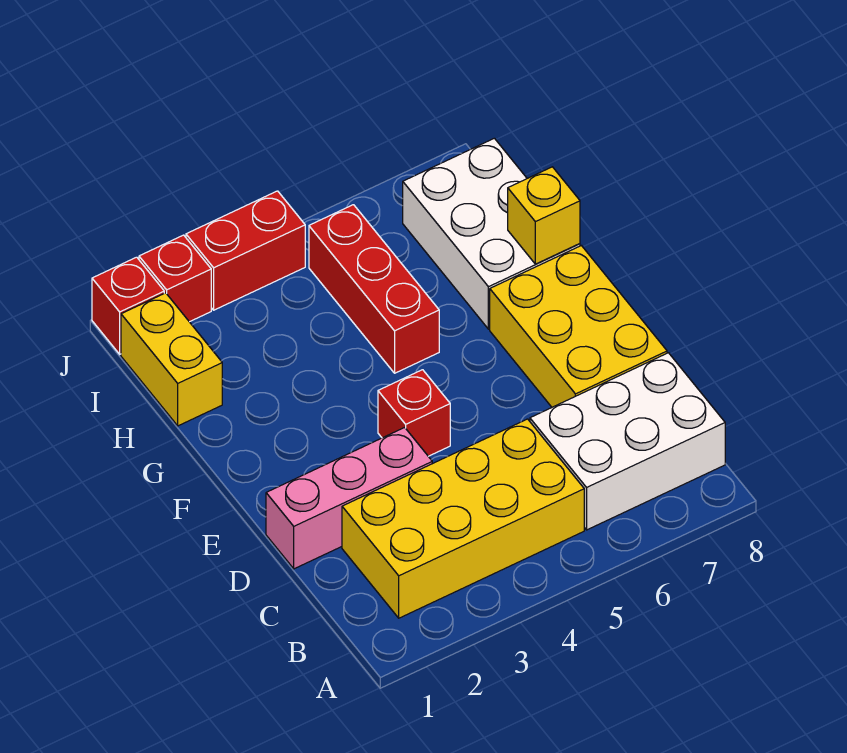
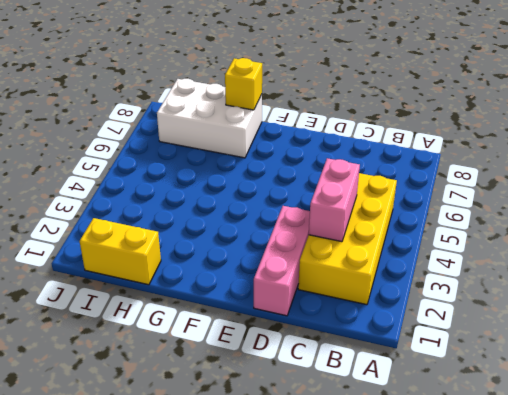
pink brick C3:C4 level 2 -> none
none -> white brick B6:C8 level 1
none -> yellow brick D7:F8 level 1
none -> red brick E4 level 1

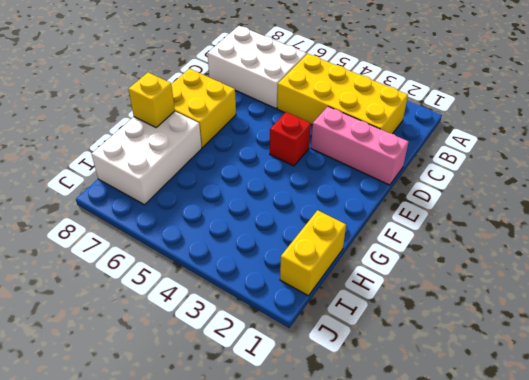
yellow brick E7:F8 level 1 -> yellow brick D7:F8 level 1
none -> red brick G5:I5 level 1
none -> red brick J1 level 1
none -> red brick J2 level 1

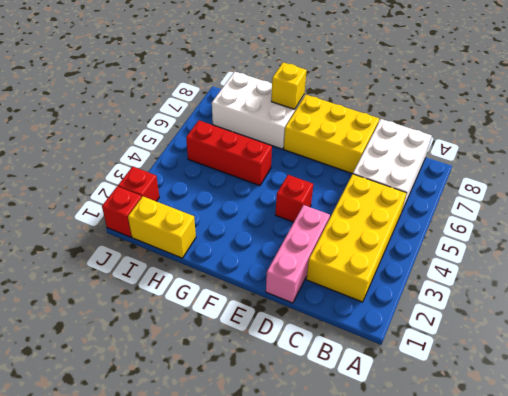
none -> red brick J3:J4 level 1

